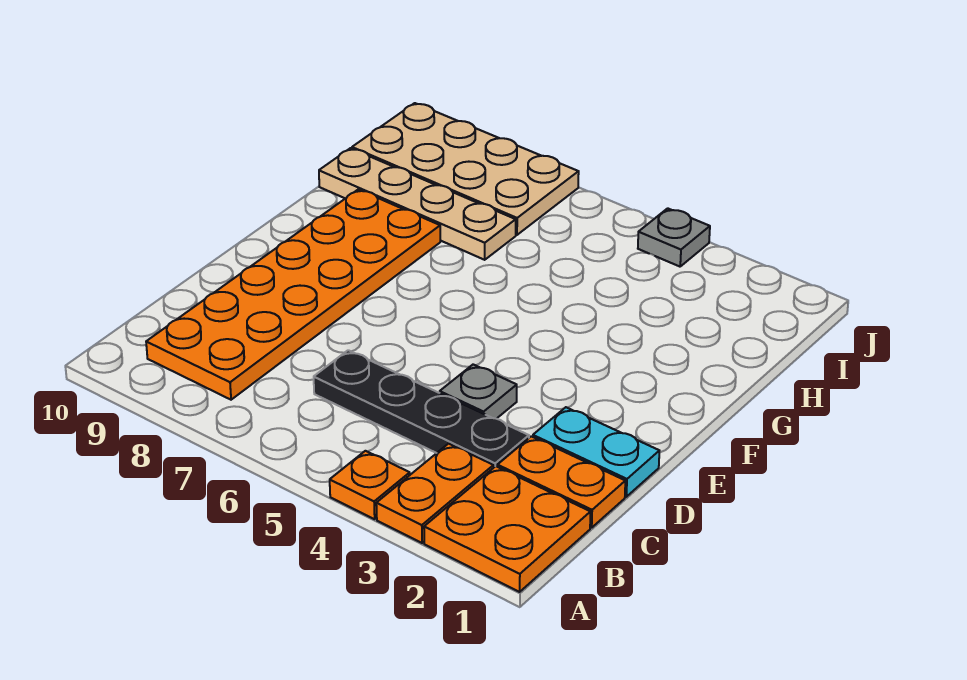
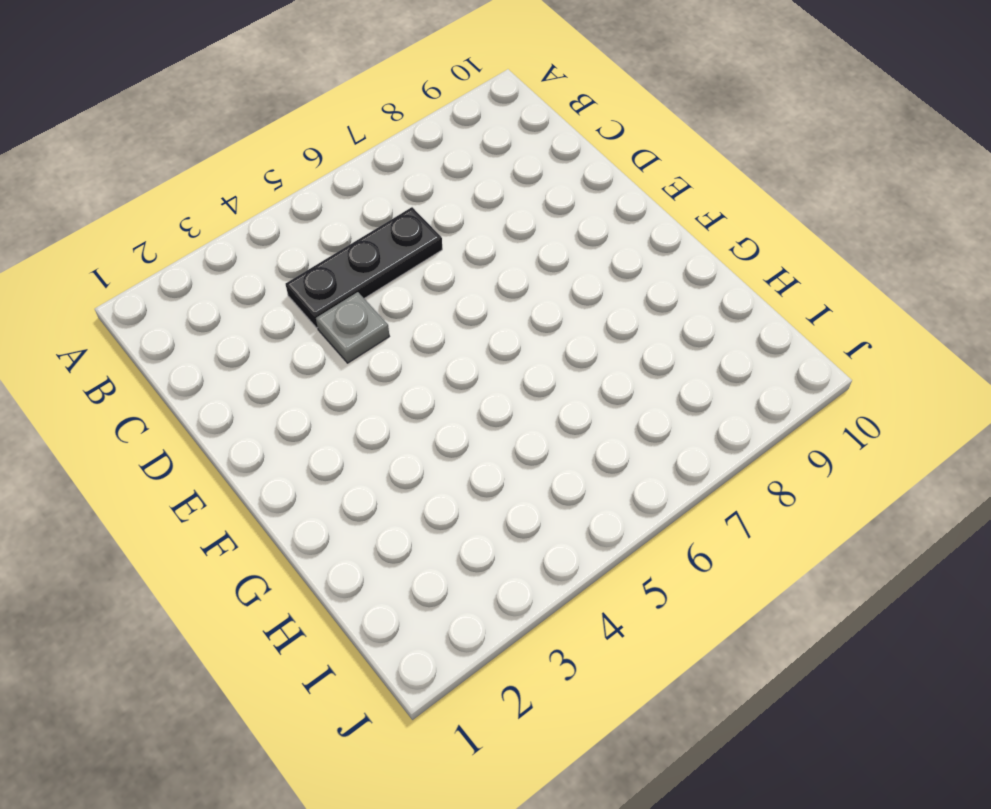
black plate C4:C6 level 1 -> black plate C3:C6 level 1
none -> orange plate A1:B2 level 1
none -> orange plate A3:B3 level 1

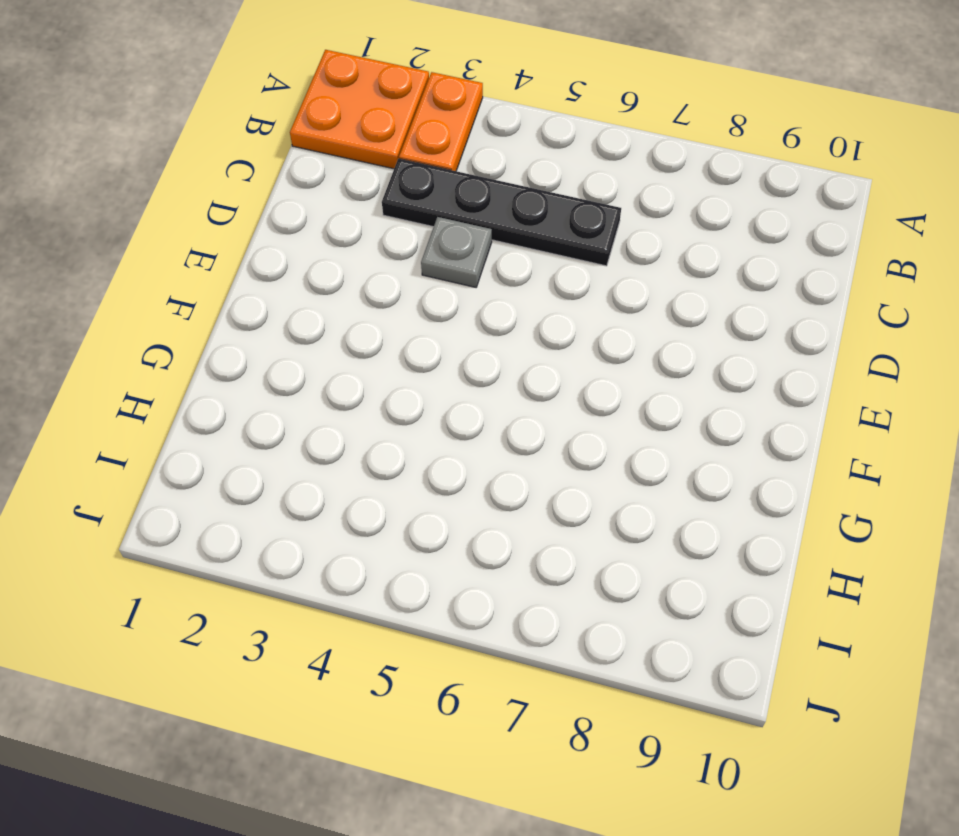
none -> orange plate A4 level 1
none -> orange plate B8:G9 level 1

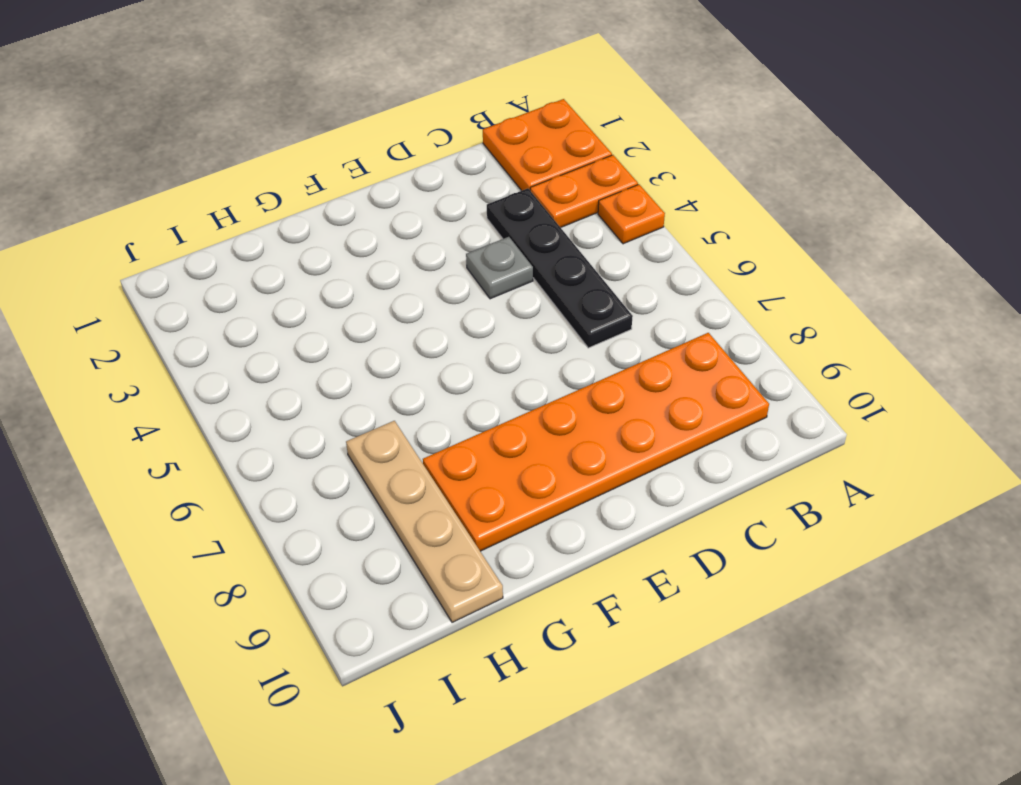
none -> orange plate C1:C2 level 1
none -> cyan plate D1:D2 level 1

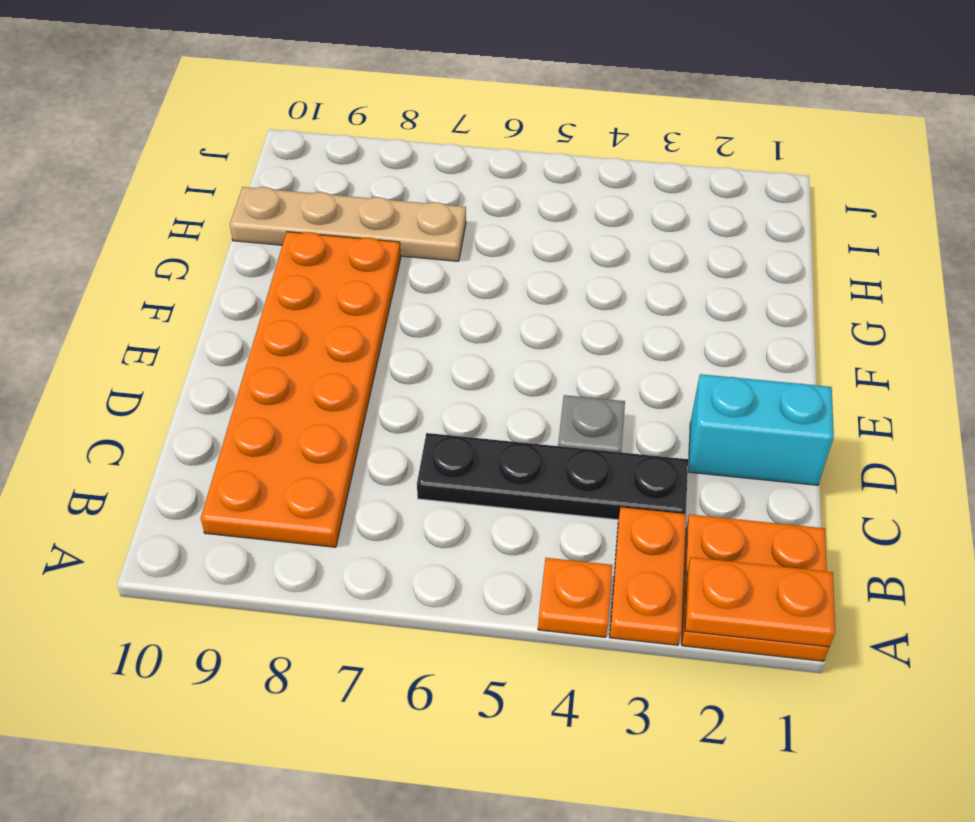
orange plate A1:A2 level 2 -> orange plate C1:C2 level 1
cyan brick D1:D2 level 1 -> cyan plate D1:D2 level 1
none -> tan plate I7:J10 level 1
none -> grey plate J4 level 1

